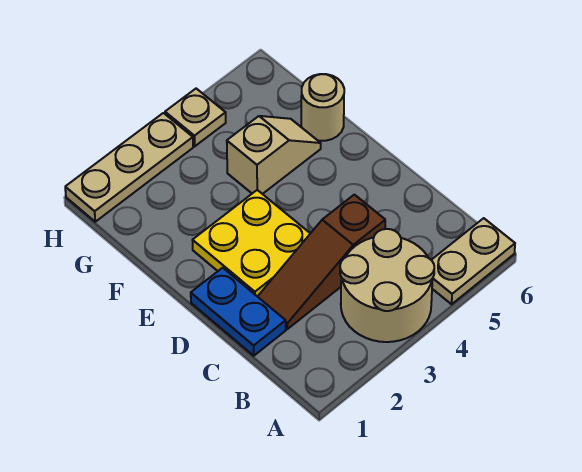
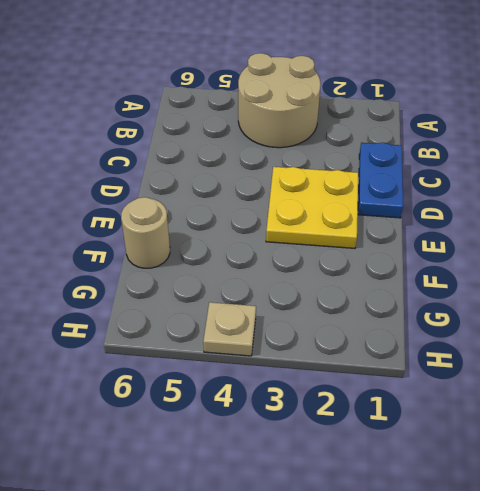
none -> tan plate A5:A6 level 1
none -> brown slope C2:C4 level 1 top 4

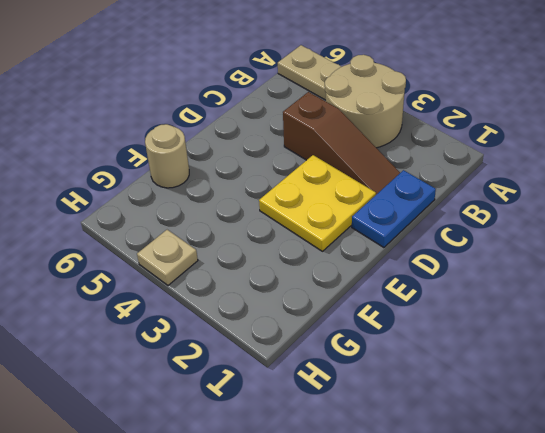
none -> tan slope F4:F5 level 1 top 4
none -> tan plate H1:H3 level 1

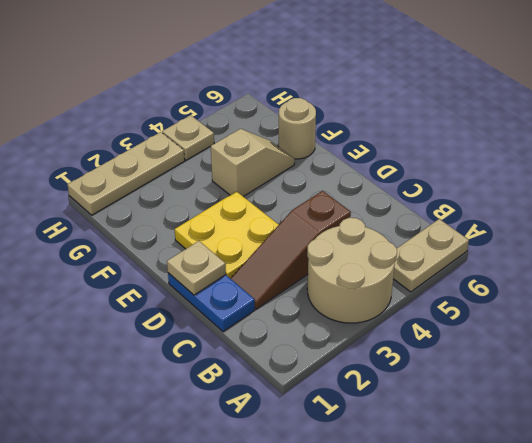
tan plate D1 level 2 -> none

